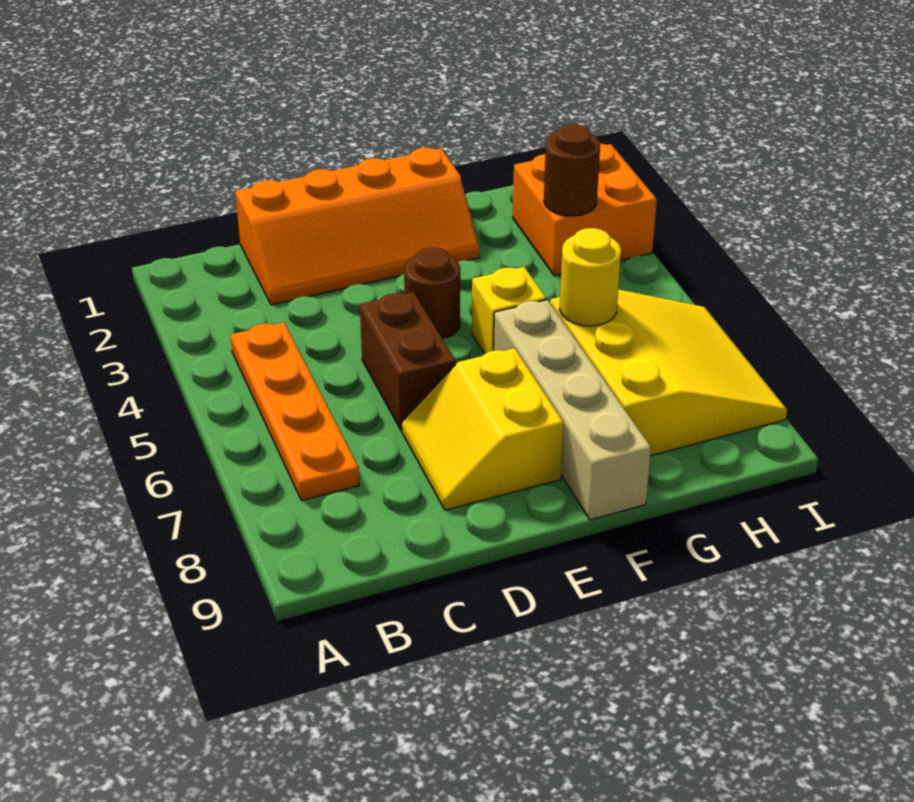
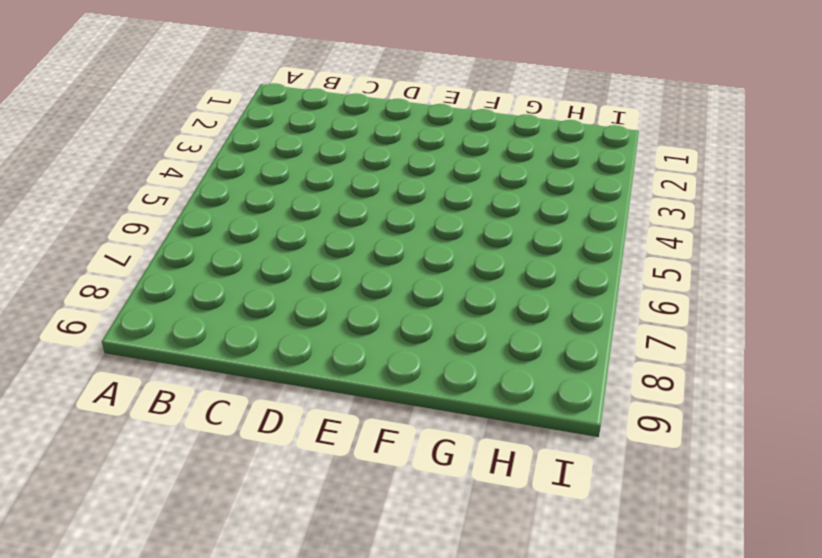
none -> orange plate B4:B7 level 1
none -> orange slope C1:F2 level 1 top 1

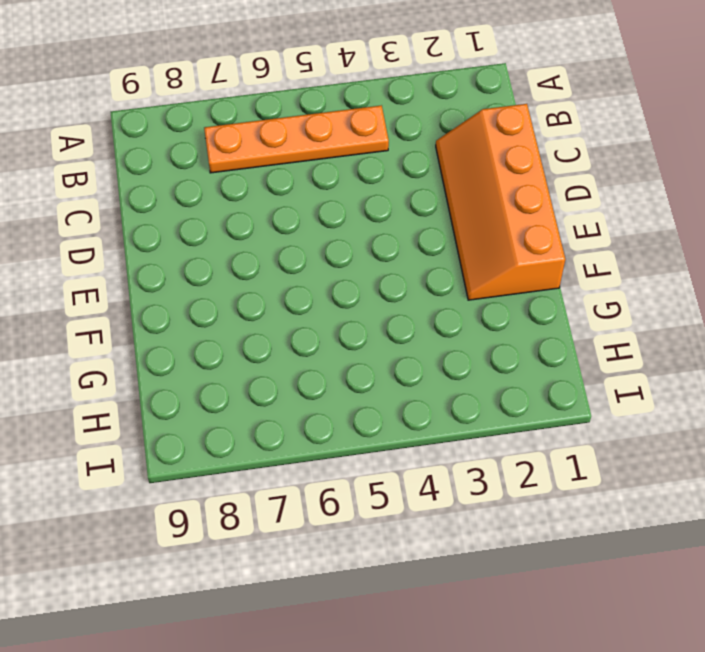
none -> brown brick D5:D6 level 1
none -> yellow slope D7:E8 level 1 top E

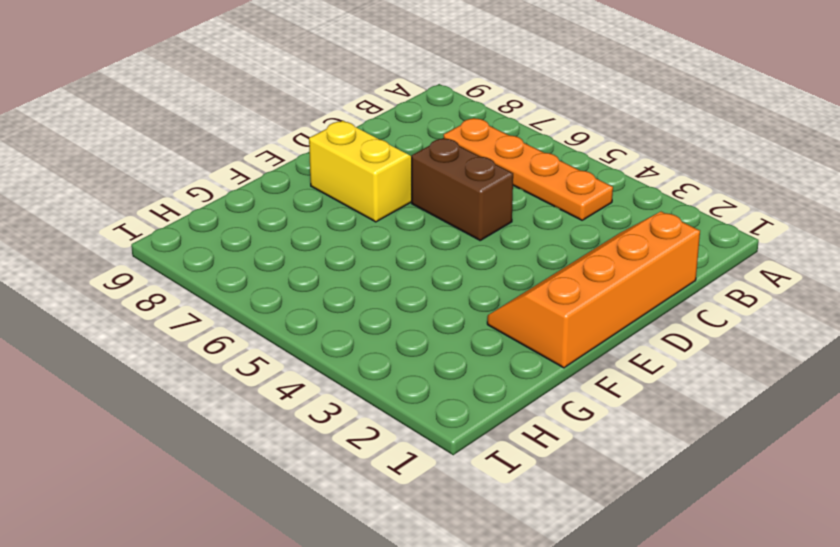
none -> brown round brick E4 level 1
none -> yellow brick F5 level 1

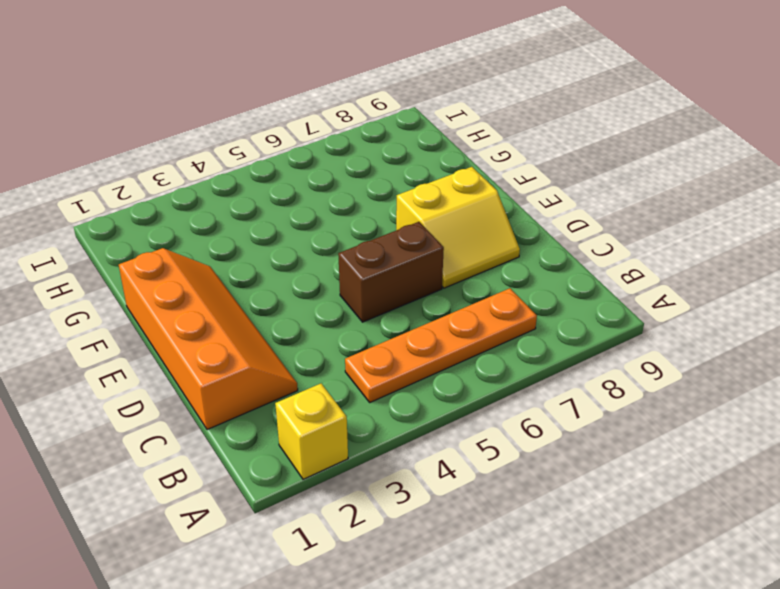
yellow brick A2 level 1 -> yellow brick F5 level 1
none -> brown round brick E4 level 1
none -> tan brick F6:F9 level 1

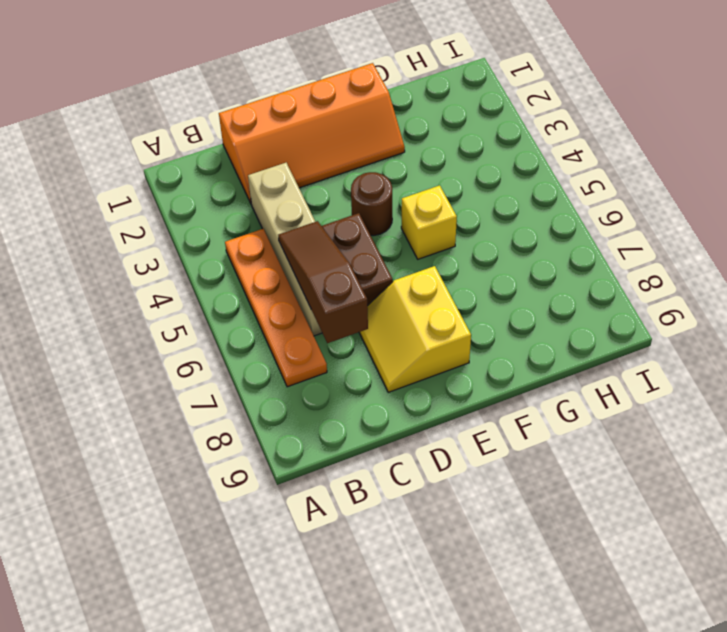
tan brick C3:C6 level 1 -> tan brick F6:F9 level 1
brown slope C5:C7 level 2 top 7 -> none
none -> yellow slope G6:I8 level 1 top G
none -> orange brick H2:I3 level 1

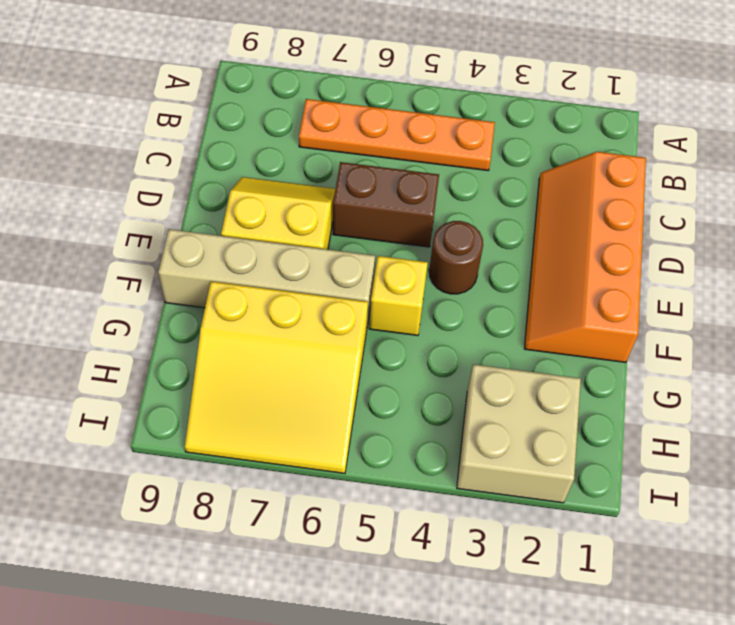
tan brick H2:I3 level 1 -> orange brick H2:I3 level 1
none -> yellow round brick G6 level 2
none -> brown round brick H3 level 2

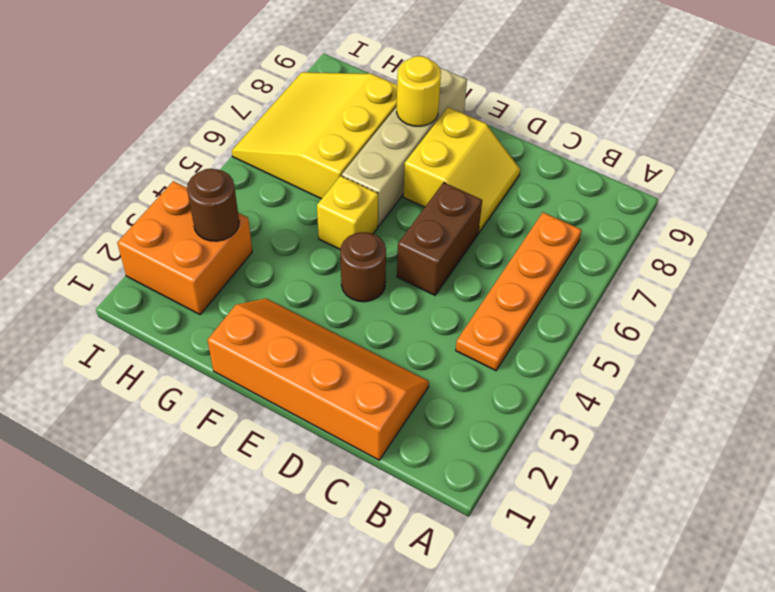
yellow round brick F8 level 2 -> yellow round brick G6 level 2

